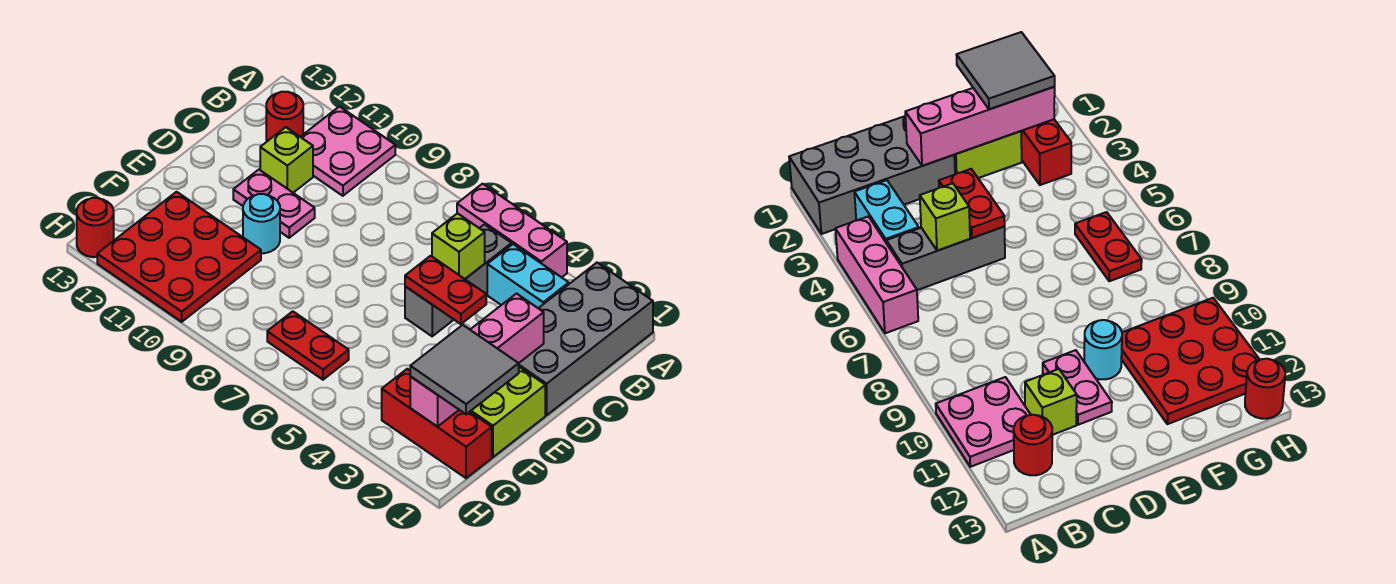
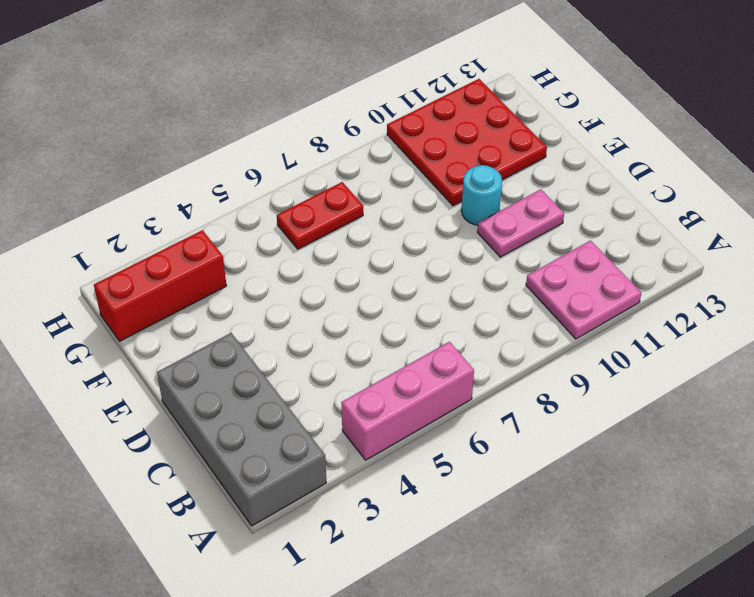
none -> cyan brick B3:B4 level 1
none -> grey brick B5:D5 level 1
none -> red round brick B12 level 1

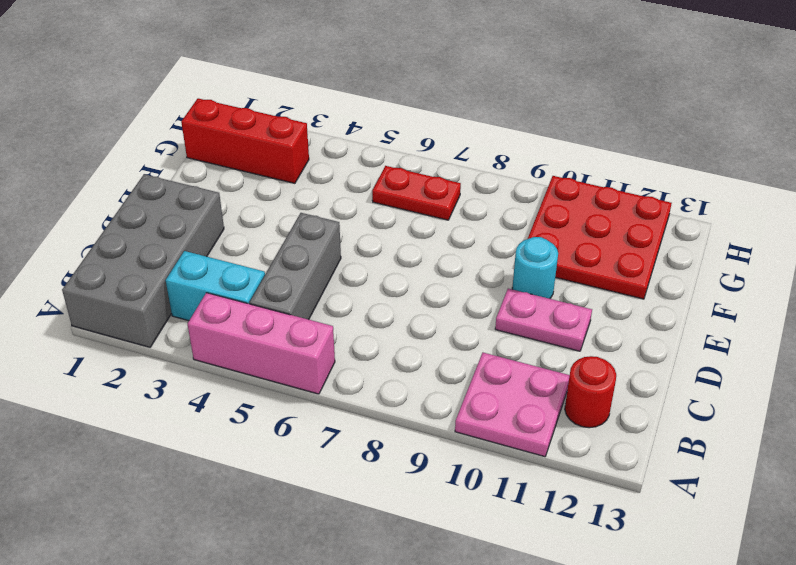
none -> lime brick C11 level 1
none -> lime brick E1:F2 level 1
none -> red round brick H13 level 1

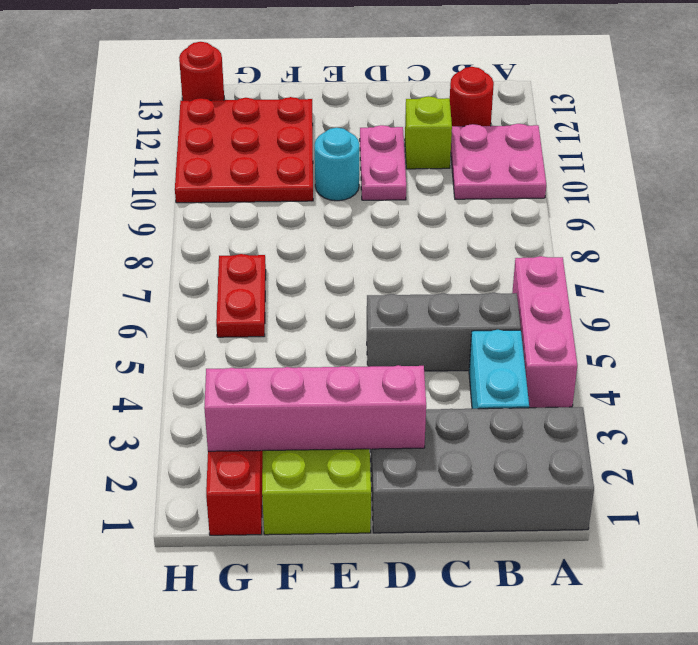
none -> lime brick C5 level 2
none -> red plate D4:D5 level 2
none -> grey tile F1:G2 level 3

